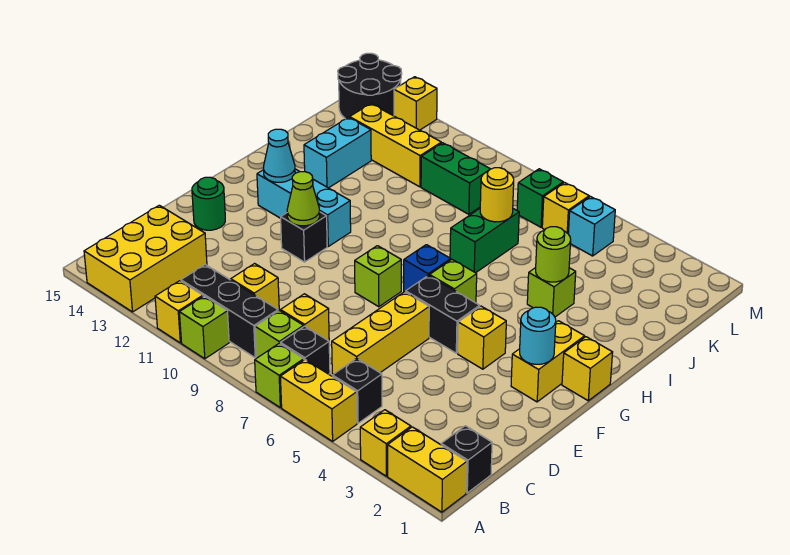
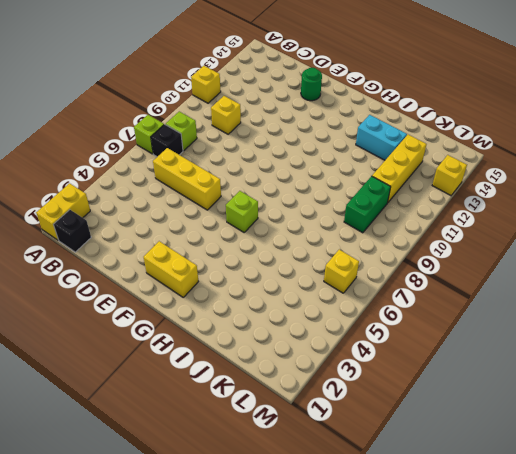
none -> yellow brick A3 level 1
none -> yellow brick A5:A6 level 1
none -> lime brick A10 level 1
none -> yellow brick A13:C14 level 1

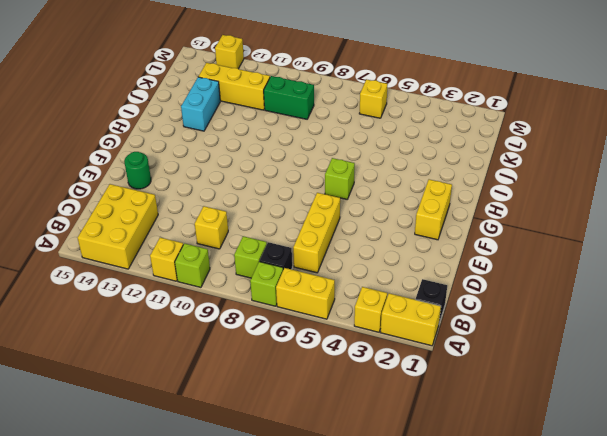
none -> black brick B5 level 1
none -> black brick B9:B11 level 1
none -> yellow brick C8 level 1
none -> yellow brick F4 level 1

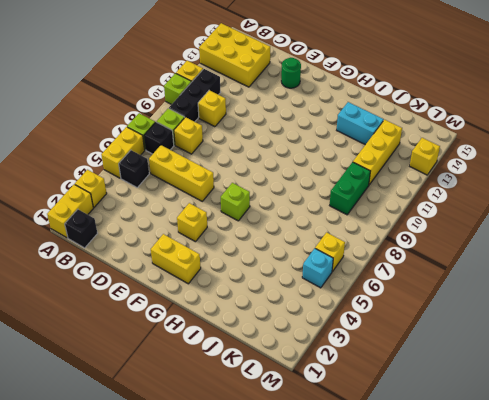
none -> black brick F5:F6 level 1
none -> lime brick F8 level 1
none -> black brick F11 level 1
none -> yellow brick G1 level 1

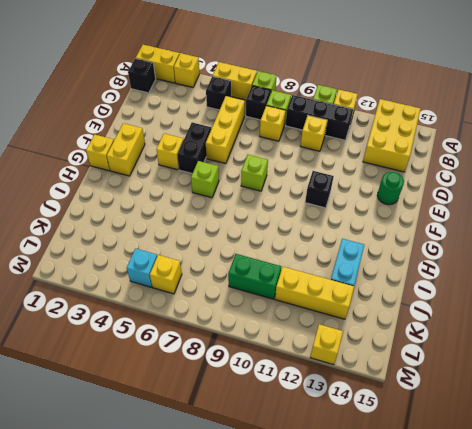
black brick E5:F5 level 1 -> black brick F5:F6 level 1
none -> blue brick G7 level 1
none -> cyan brick G11:G13 level 1
none -> lime brick I4 level 1
none -> green brick I7:J7 level 1

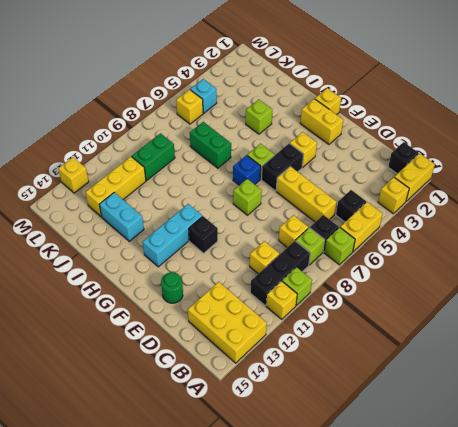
none -> green brick L7 level 1
none -> black round brick L14:M15 level 1
none -> cyan round brick F2 level 2
none -> lime cone F11 level 2

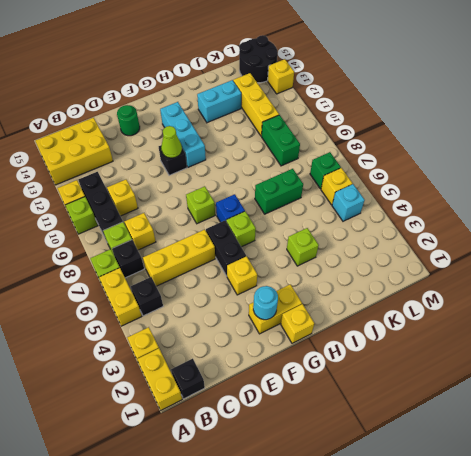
none -> cyan cone G13 level 2
none -> lime round brick I4 level 2
none -> yellow round brick J7 level 2

